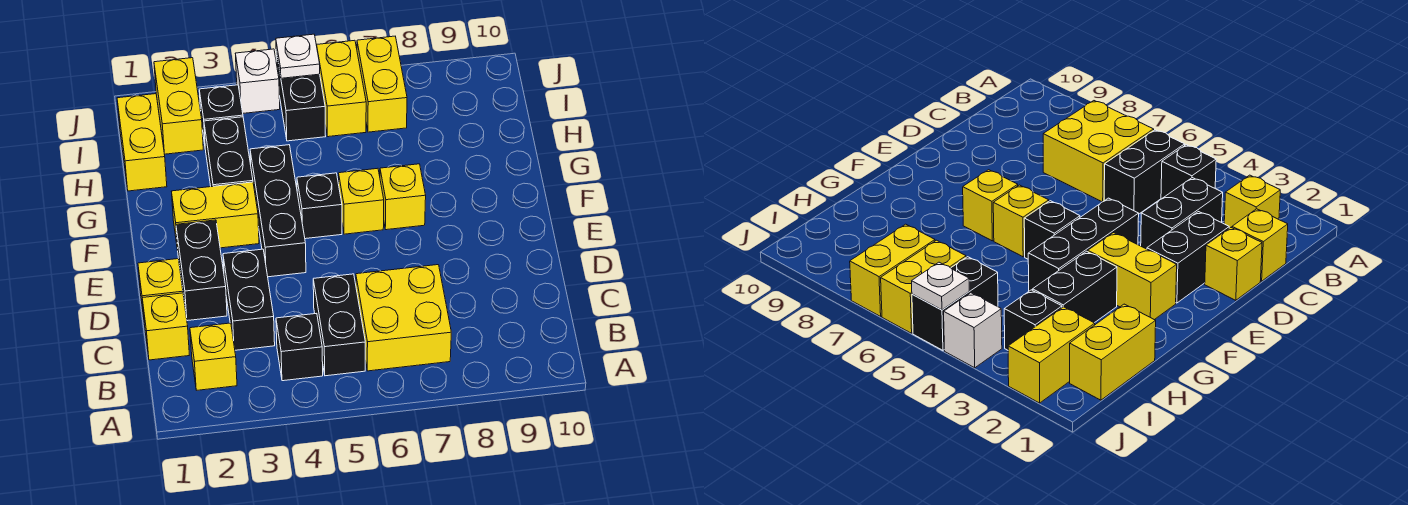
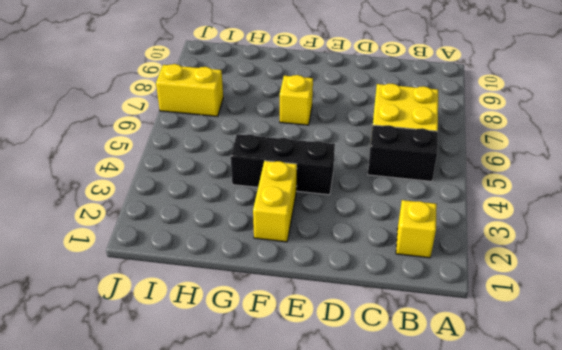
none -> black brick B4 level 1
none -> yellow brick C1 level 1
none -> black brick C3:D3 level 1

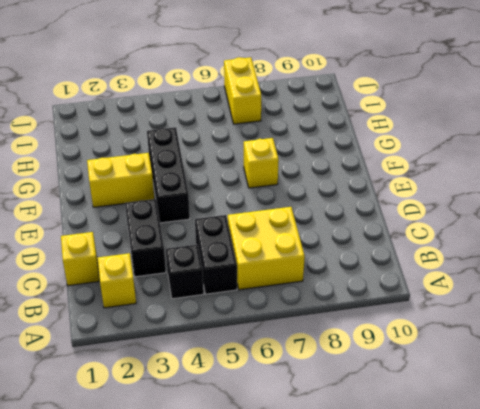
none -> yellow brick D1 level 1
none -> black brick D2:E2 level 1
none -> black brick F5 level 1

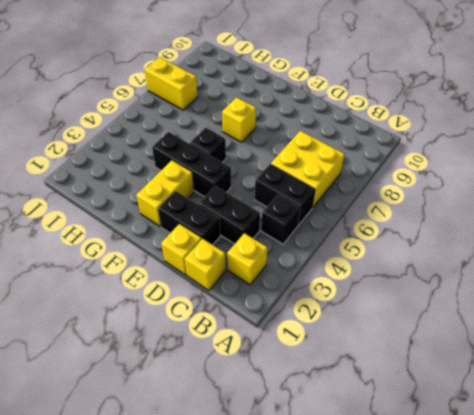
none -> yellow brick F6 level 1
none -> black brick G3:H3 level 1
none -> yellow brick H1:I1 level 1

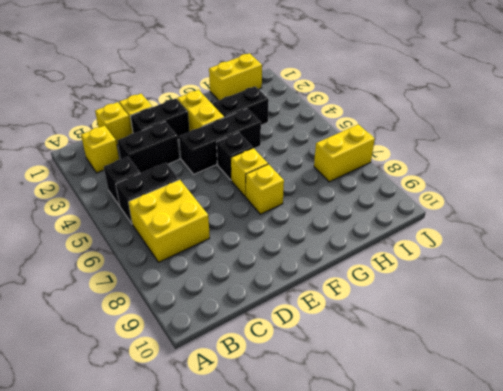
none -> yellow brick I2:J2 level 1
none -> black brick I3 level 1
none -> black brick I5:J5 level 1

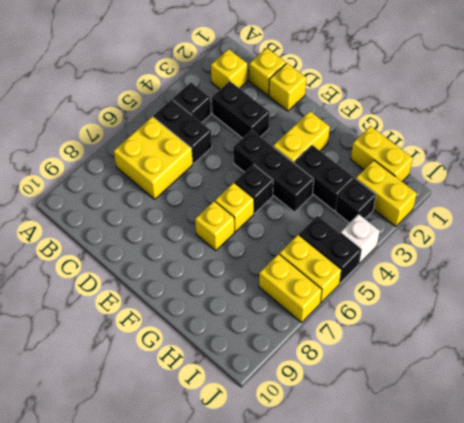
none -> black brick D2:E2 level 1
none -> white plate J5 level 2

